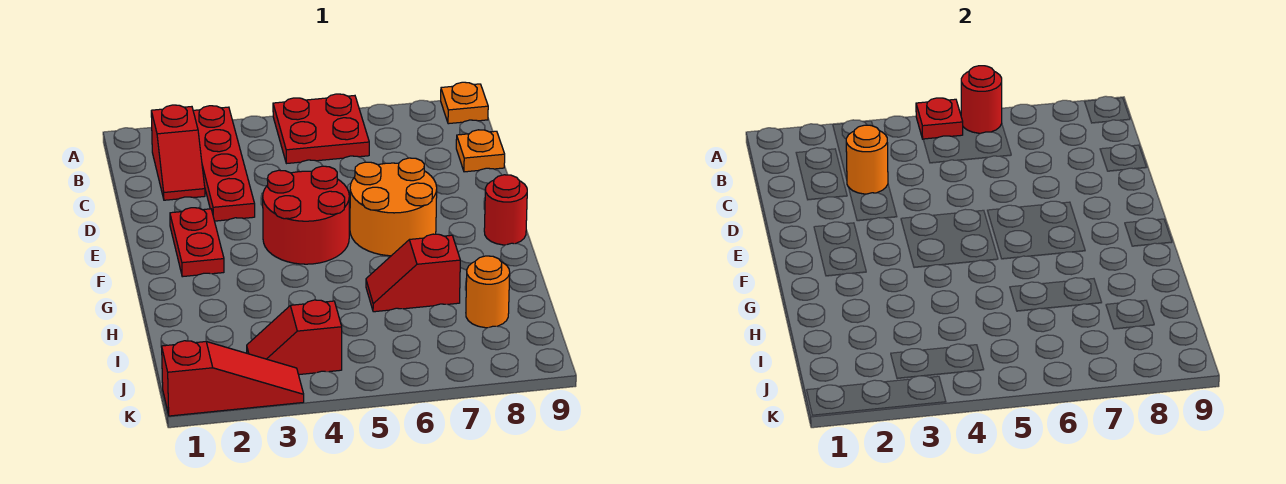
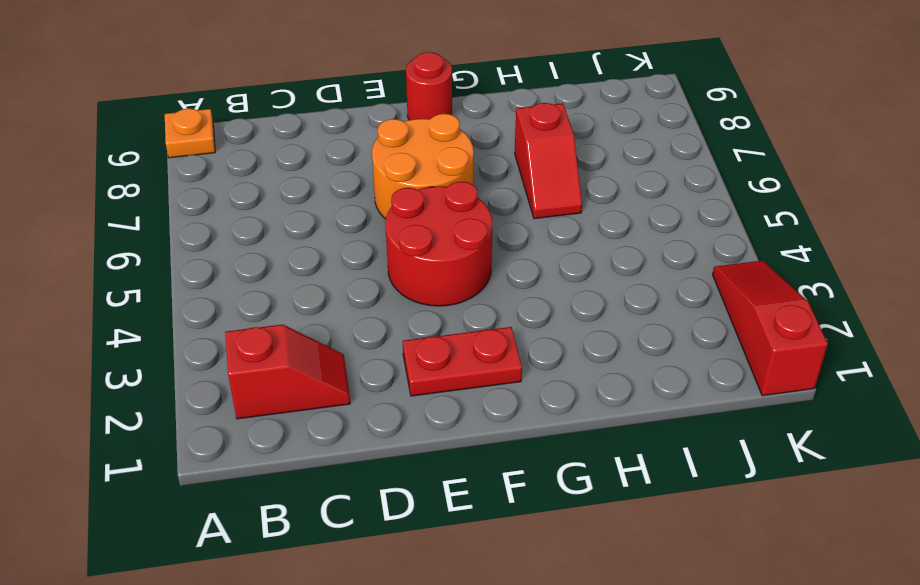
none -> red plate A3:D3 level 1
none -> red plate A5:B6 level 1
none -> orange plate C9 level 1

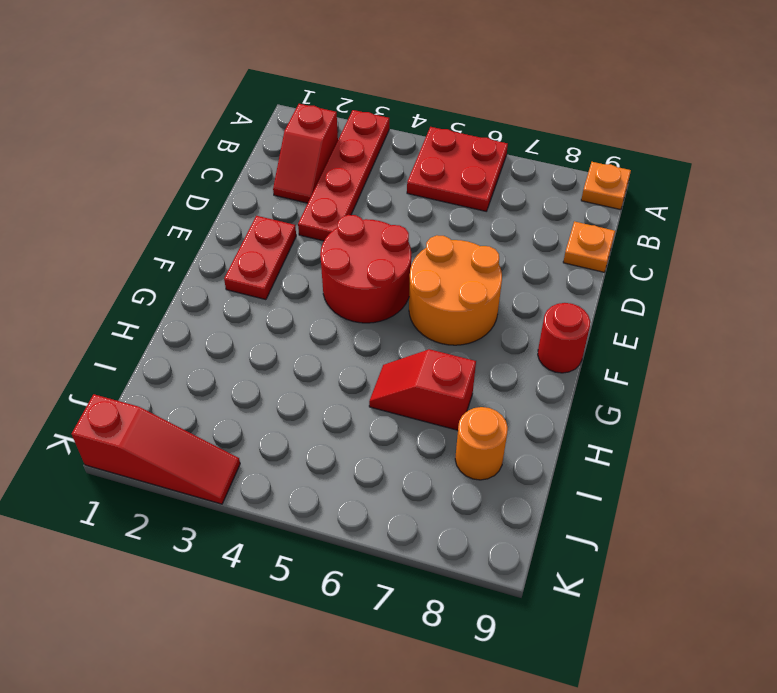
none -> red slope J3:J4 level 1 top 4
none -> red plate A5 level 2
none -> red round brick A6 level 2

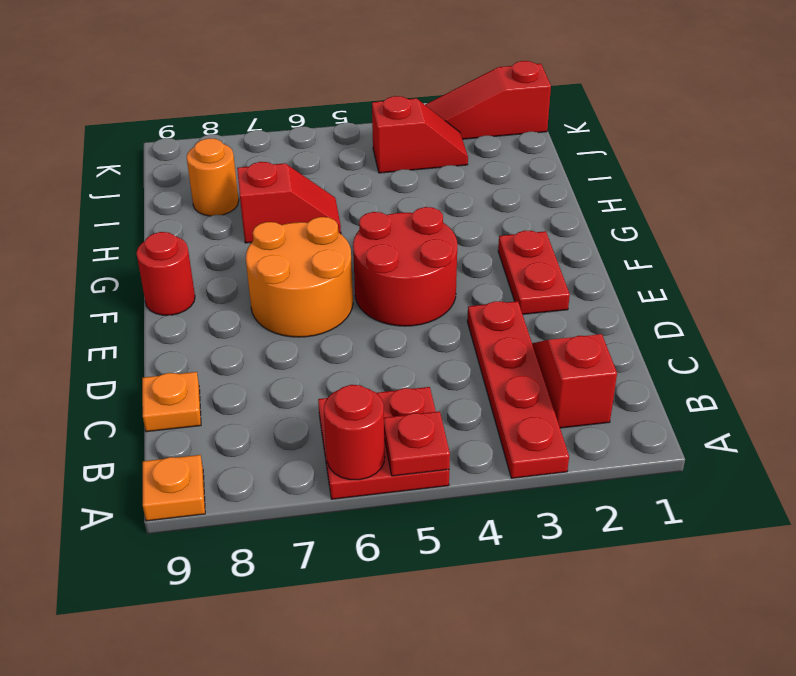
none -> orange round brick C3 level 2

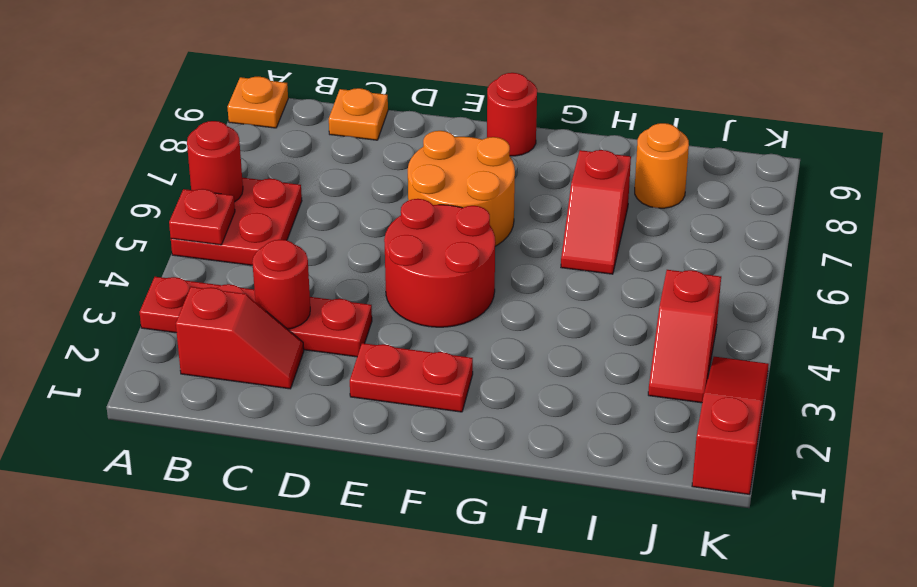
red round brick C3 level 2 -> orange round brick C3 level 2

